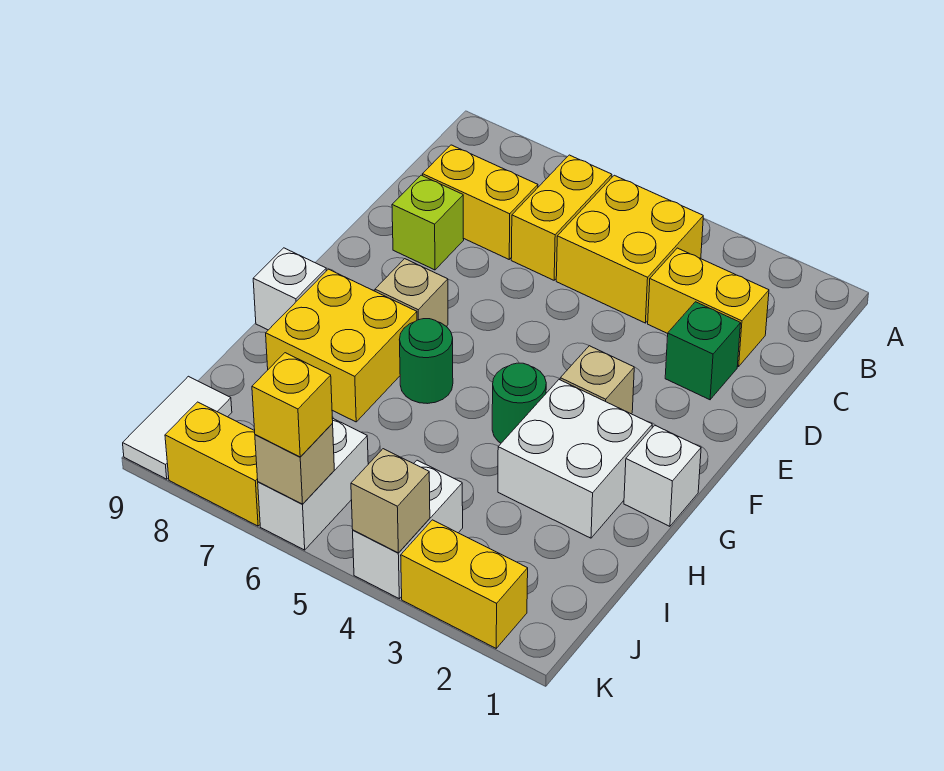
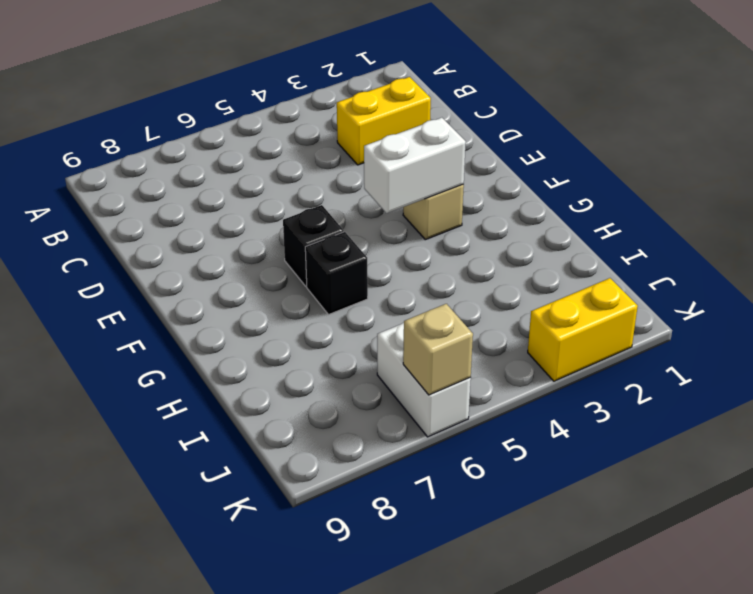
white brick F3:F4 level 2 -> white brick J4:K4 level 1
black brick F6 level 1 -> none
black brick G6 level 1 -> green round brick G6 level 1
none -> yellow brick B4:C5 level 1
none -> yellow brick B6:C6 level 1
none -> yellow brick C7:C8 level 1

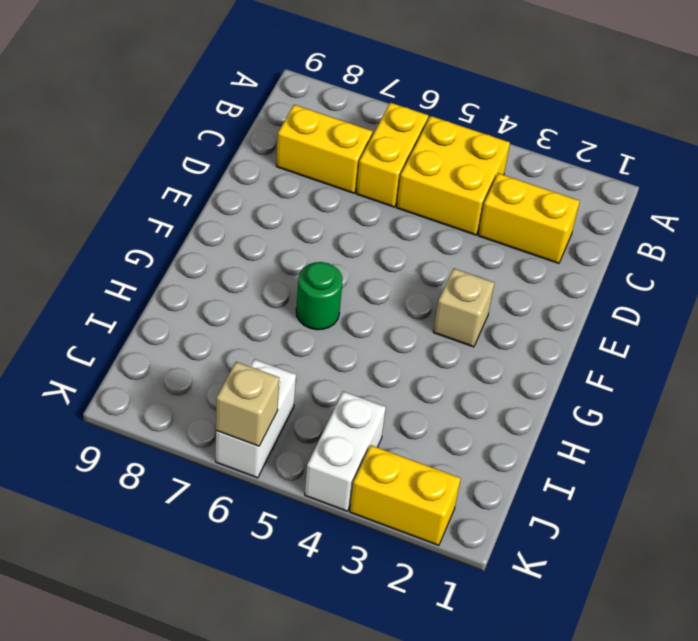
none -> green brick D2 level 1
none -> lime brick D8 level 1
none -> tan brick F7 level 1

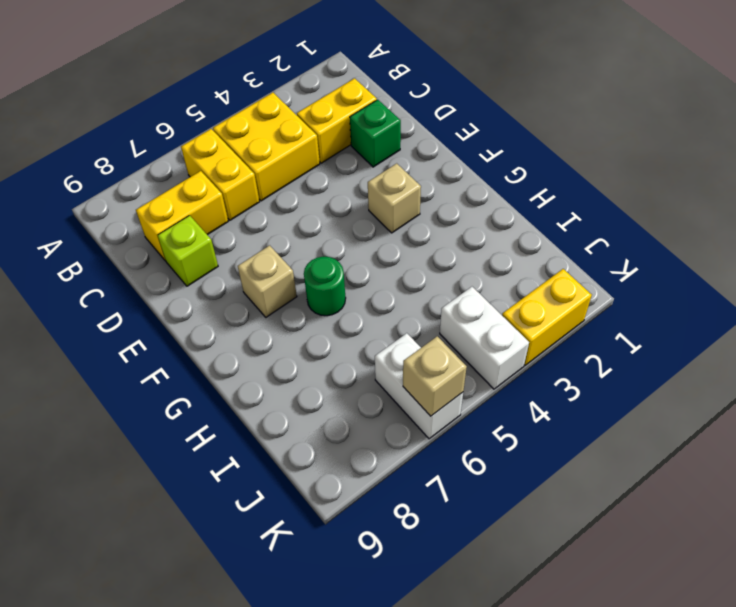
none -> white brick G1 level 1
none -> white brick G2:H3 level 1
none -> green round brick G4 level 1

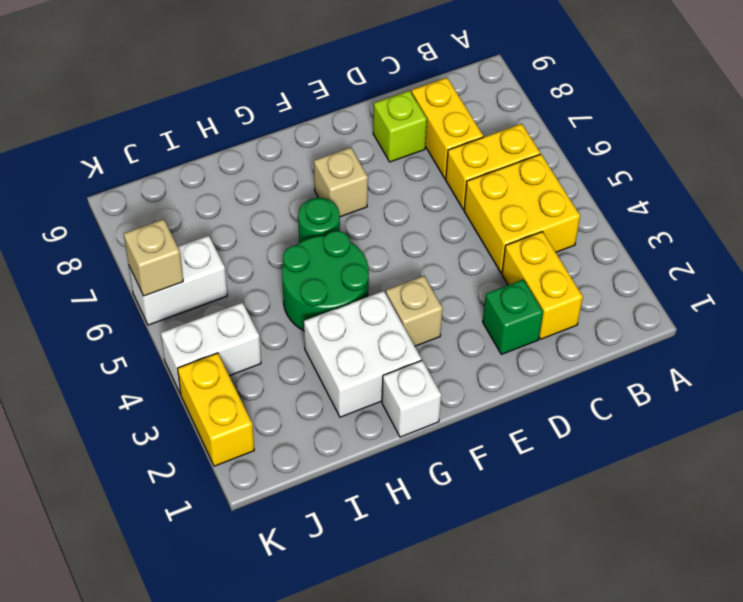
green round brick G4:H5 level 1 -> green round brick G4 level 1
none -> yellow brick G7:H8 level 1
none -> white brick G9 level 1
none -> white tile J9:K9 level 1

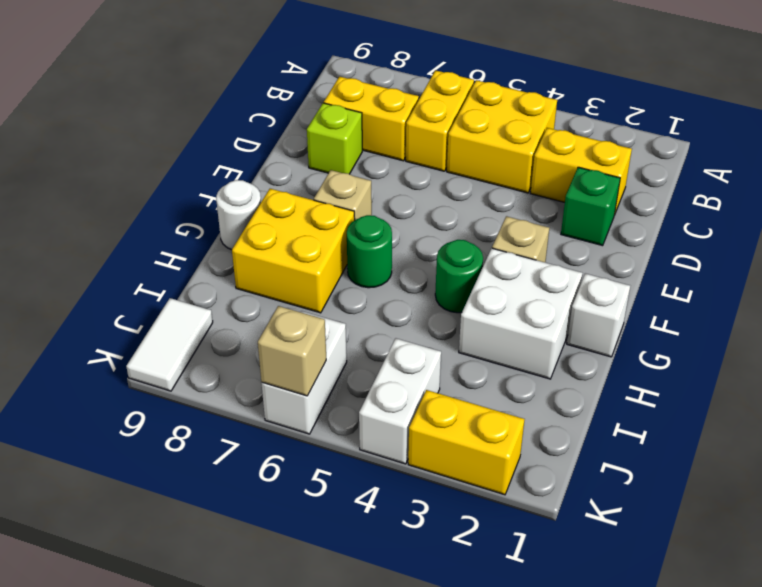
white round brick G9 level 1 -> white brick G9 level 1
none -> yellow brick K7:K8 level 1
none -> tan brick K4 level 2
none -> yellow brick K6 level 3

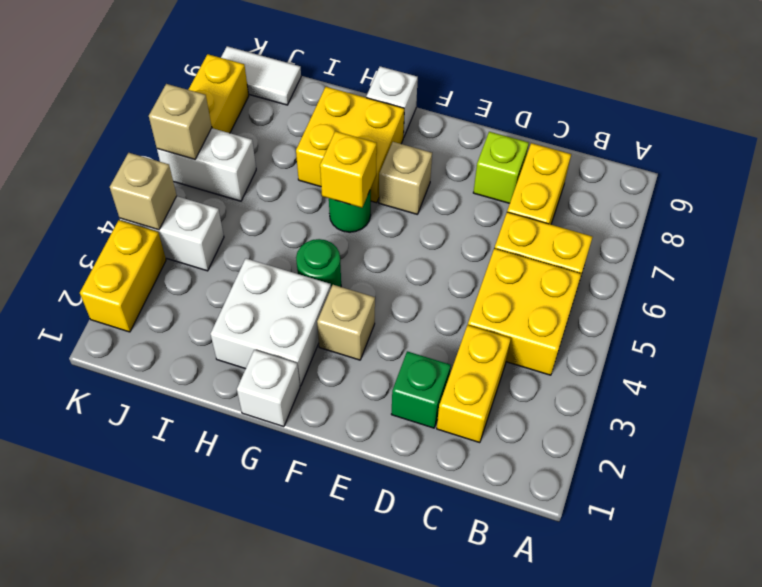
yellow brick G6 level 2 -> yellow brick K6 level 3

